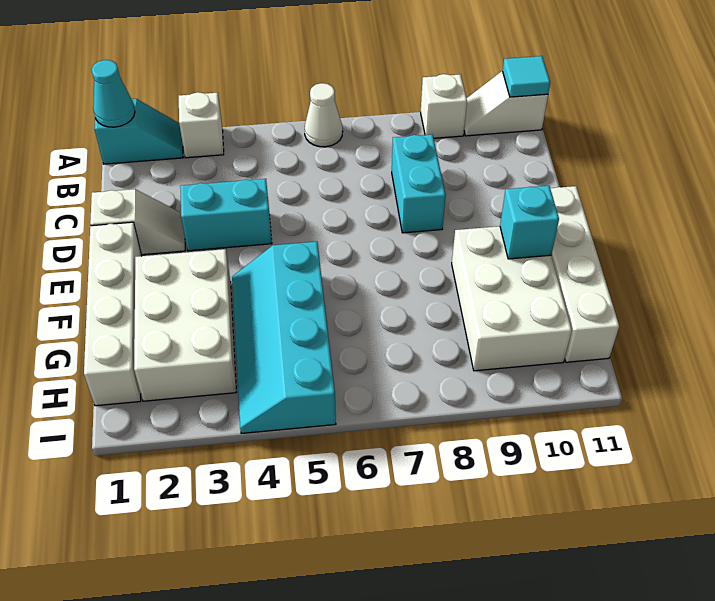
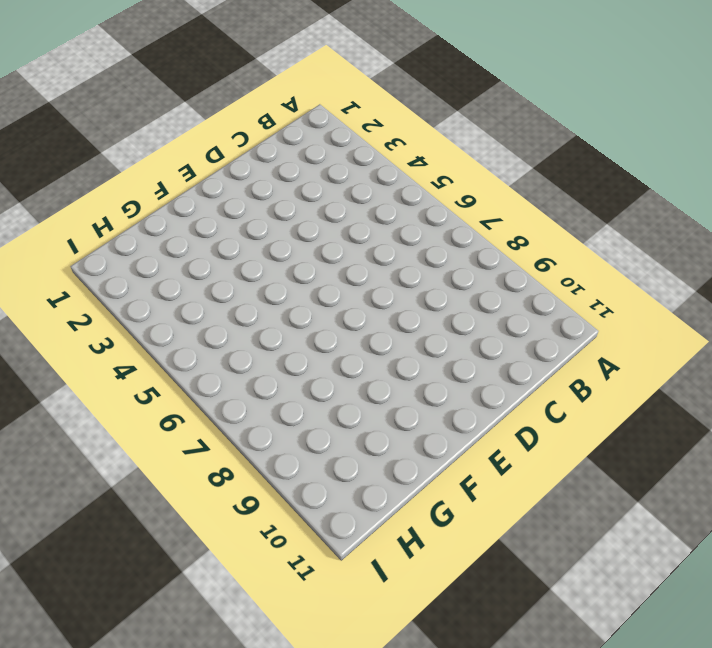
none -> cyan slope A1:A2 level 1 top 1
none -> white brick A3 level 1
none -> white cone A6 level 1

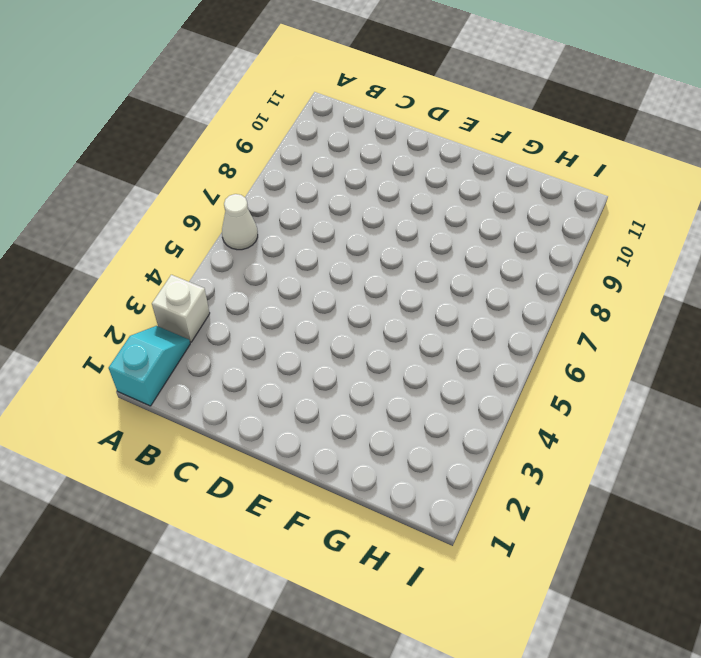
none -> white brick A9 level 1
none -> white slope A10:A11 level 1 top 11
none -> cyan brick C8:D8 level 1

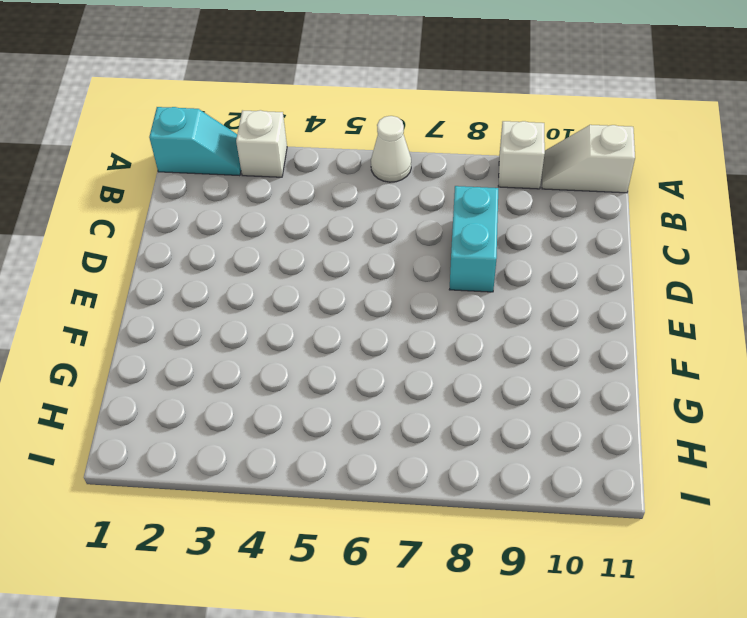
none -> white slope D1:D2 level 1 top 1
none -> cyan brick D3:D4 level 1
none -> white brick E1:H1 level 1

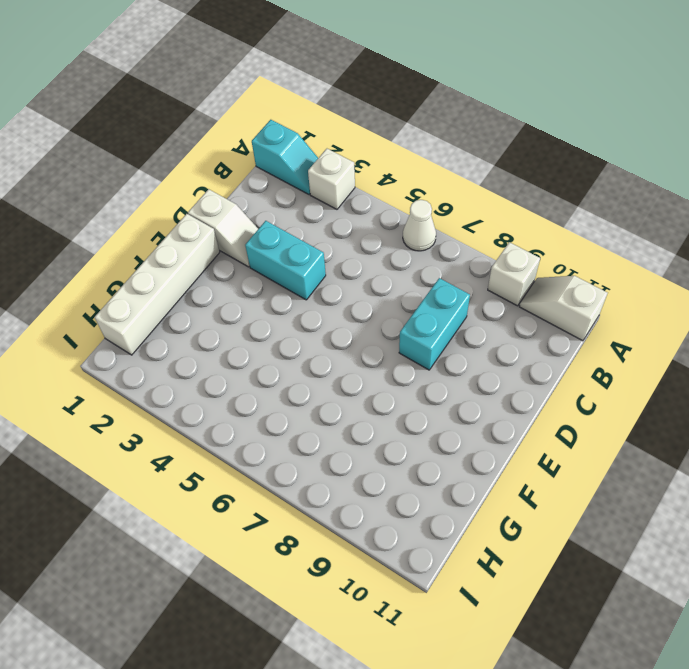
none -> white brick E11:H11 level 1
none -> white brick F2:H3 level 1
none -> cyan slope F4:I5 level 1 top 5

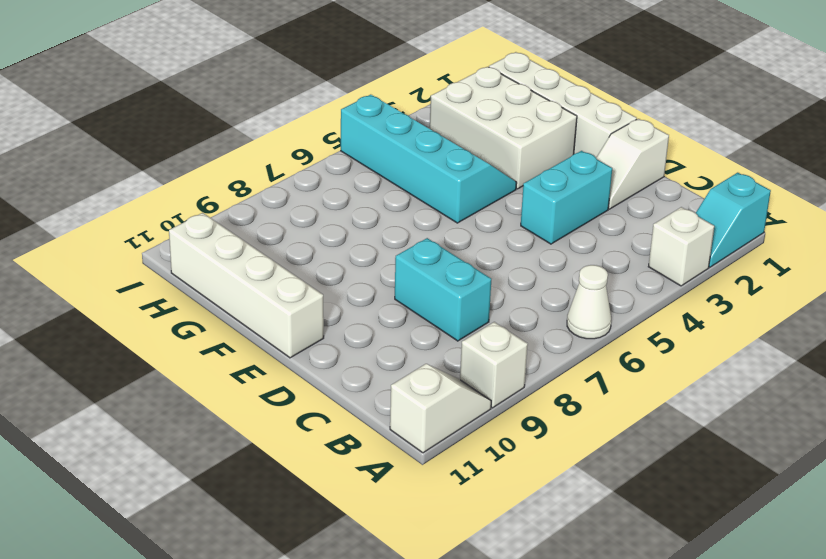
none -> white brick F9:H10 level 1
none -> cyan cone A1 level 2
none -> cyan tile A11 level 2

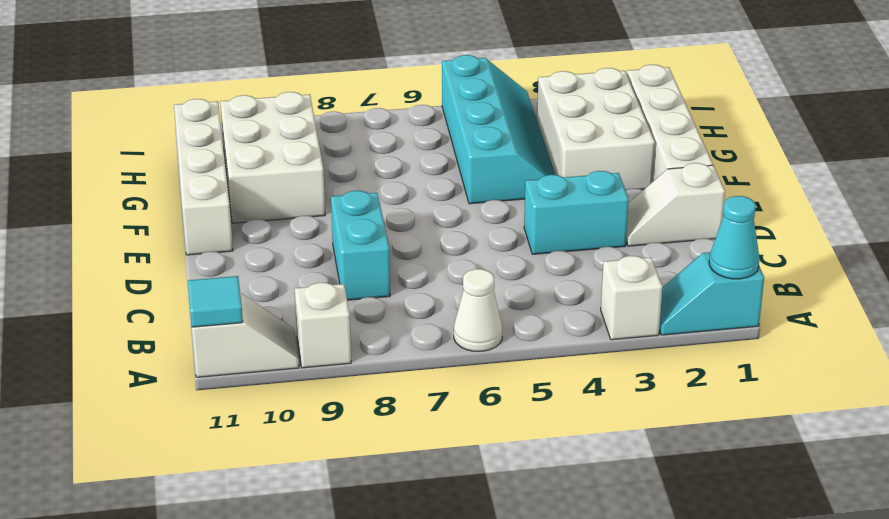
none -> cyan brick F10 level 2

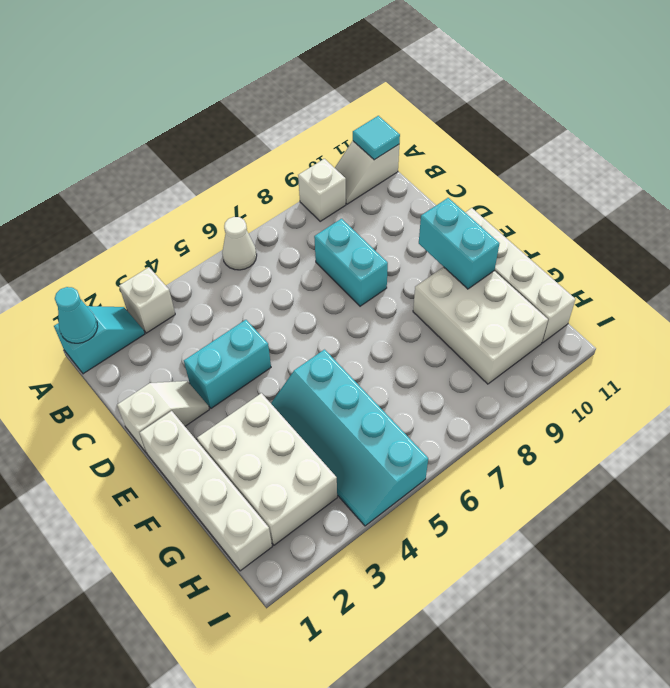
cyan brick E10:F10 level 2 -> cyan brick F10 level 2

